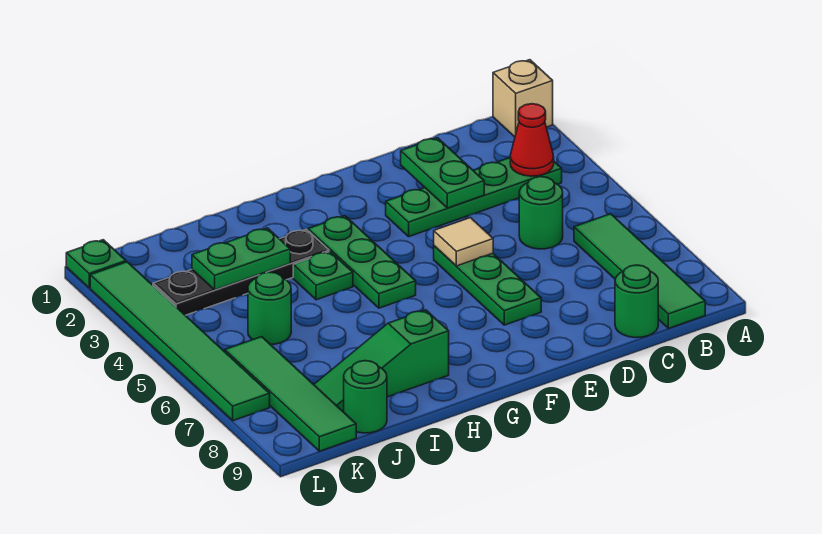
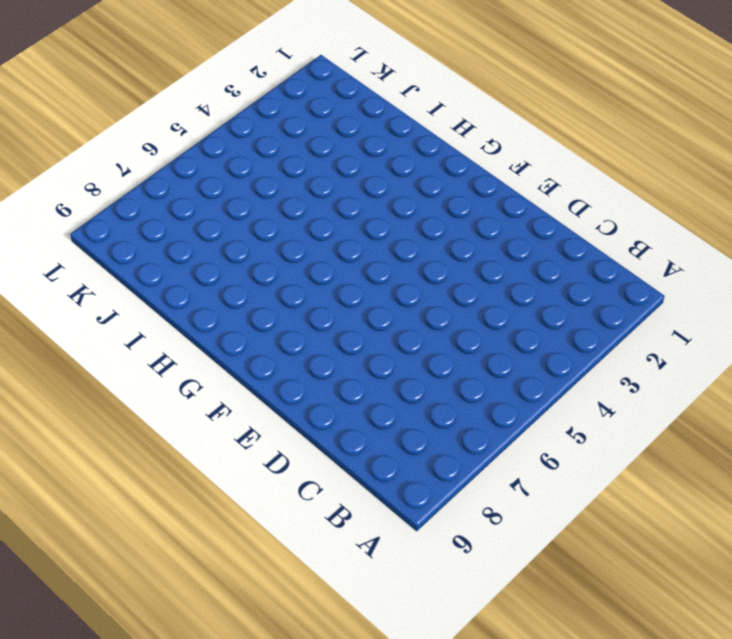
none -> tan brick A1 level 1
none -> green plate B3:E3 level 1
none -> green tile B6:B9 level 1

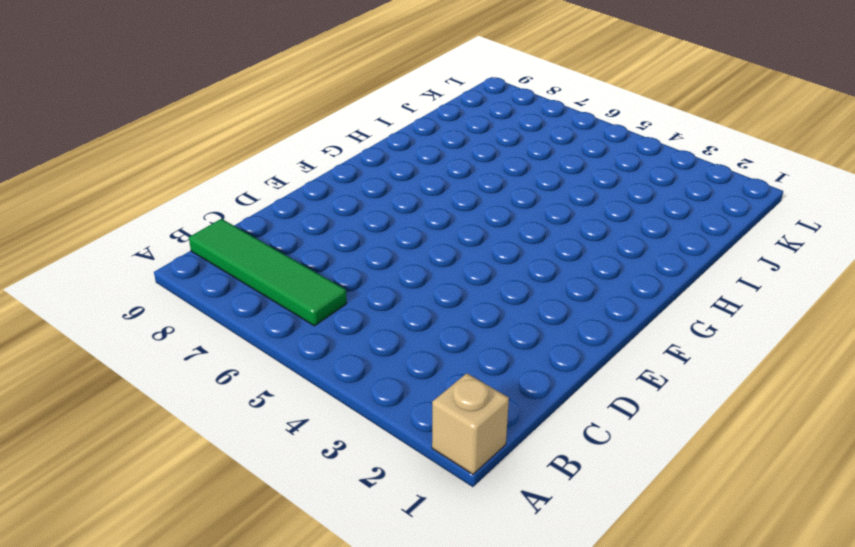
none -> green plate B3:E3 level 1
none -> green round brick C5 level 1
none -> green round brick C9 level 1

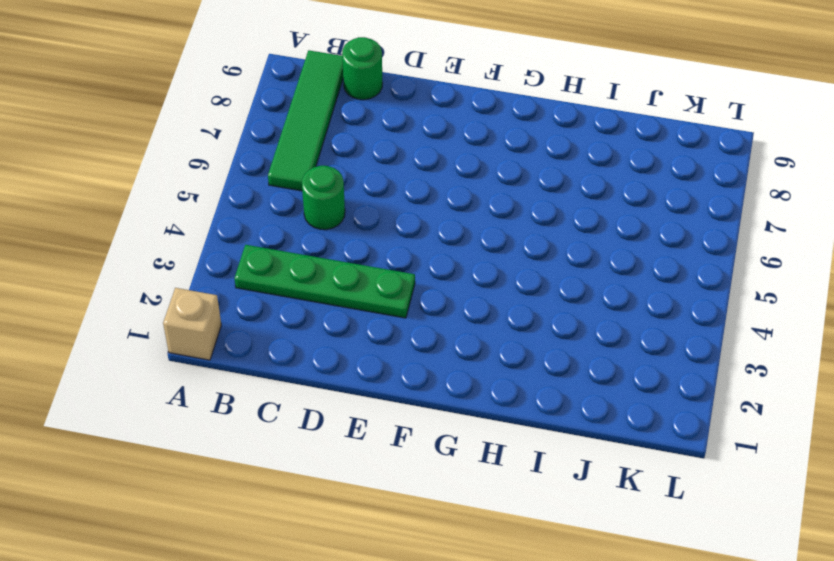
none -> green plate E5:E7 level 1
none -> green plate G3:G5 level 1
none -> black plate H3:K3 level 1

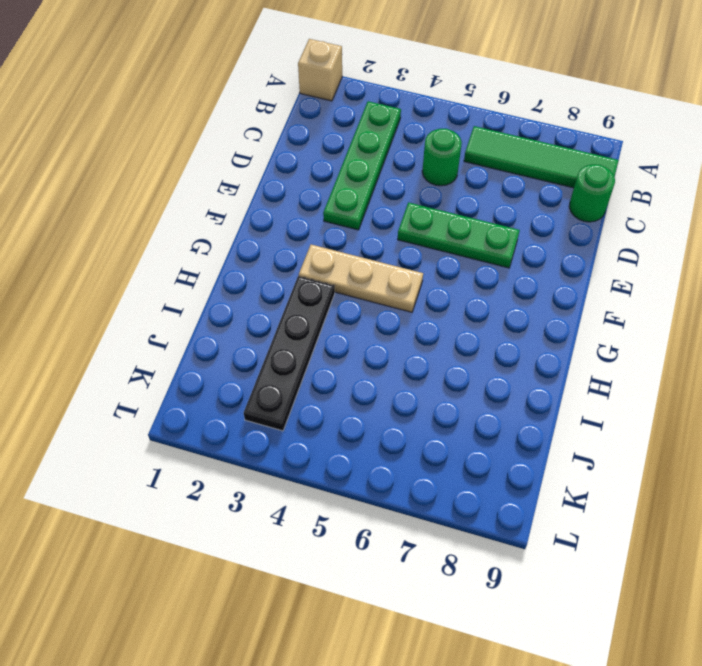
tan plate G3:G5 level 1 -> green plate G3:G5 level 1
none -> green plate H4 level 1
none -> green slope H8:J8 level 1 top H
none -> green round brick J5 level 1

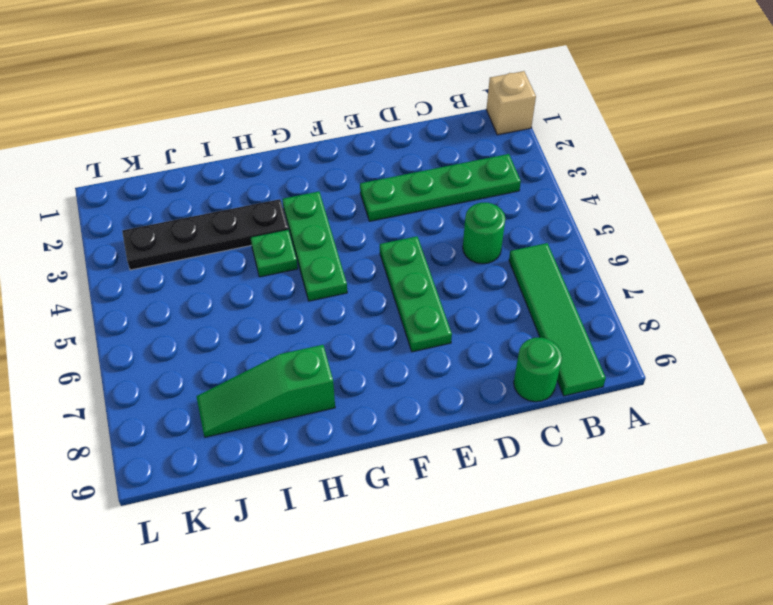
none -> green round brick J5 level 1
none -> green round brick J9 level 1
none -> green tile K6:K9 level 1

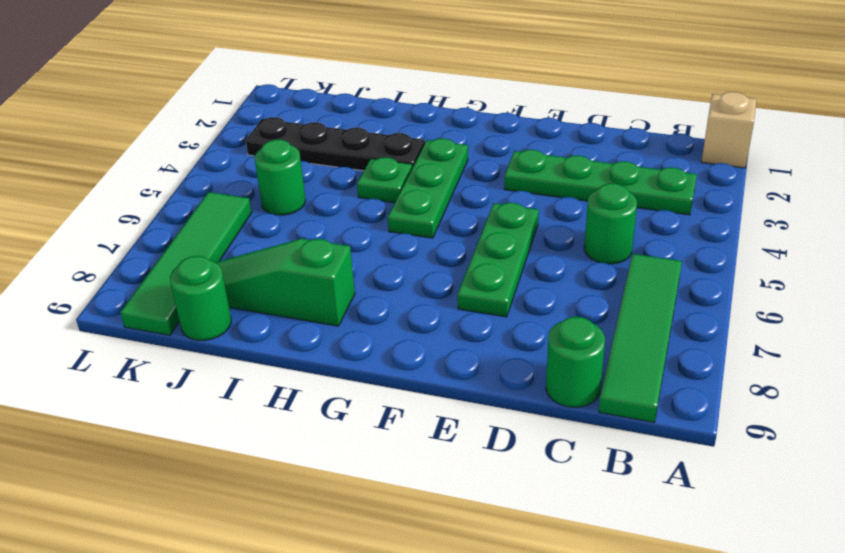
none -> green plate L1 level 1
none -> green tile L2:L7 level 1
none -> red cone B3 level 2

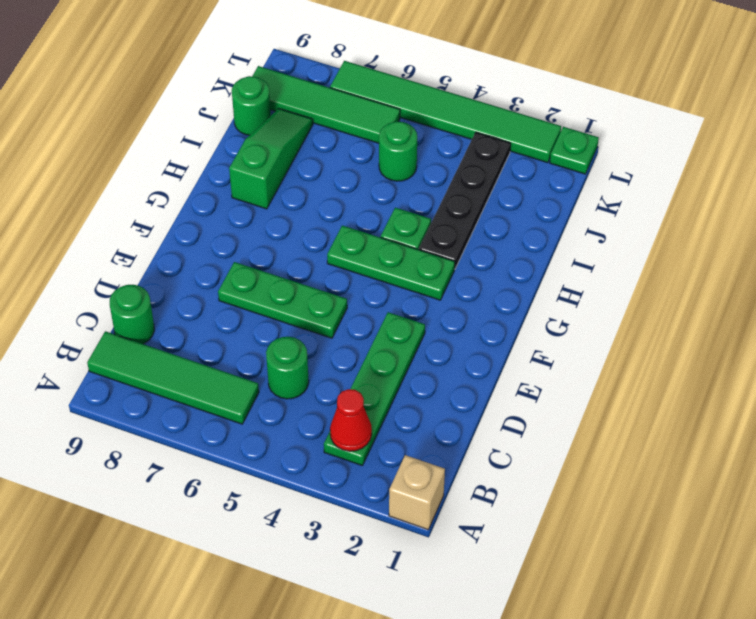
none -> green plate D2:D3 level 2
none -> tan tile E5 level 2
none -> green plate I3:J3 level 2

